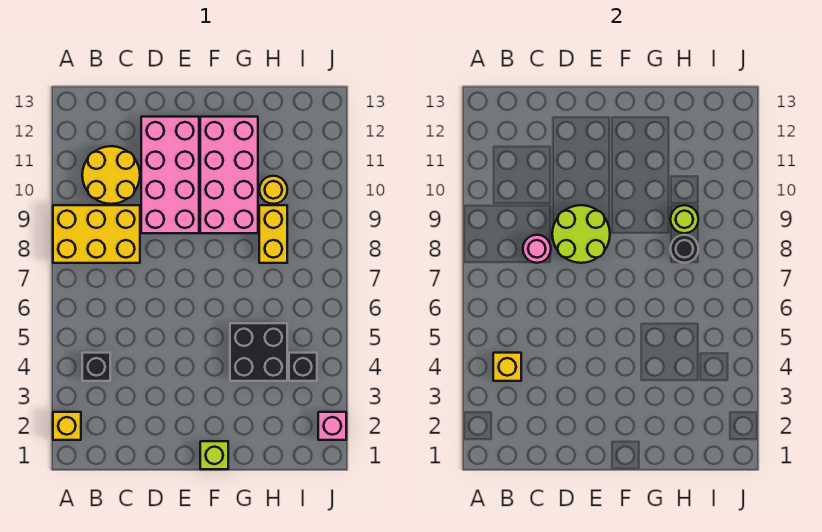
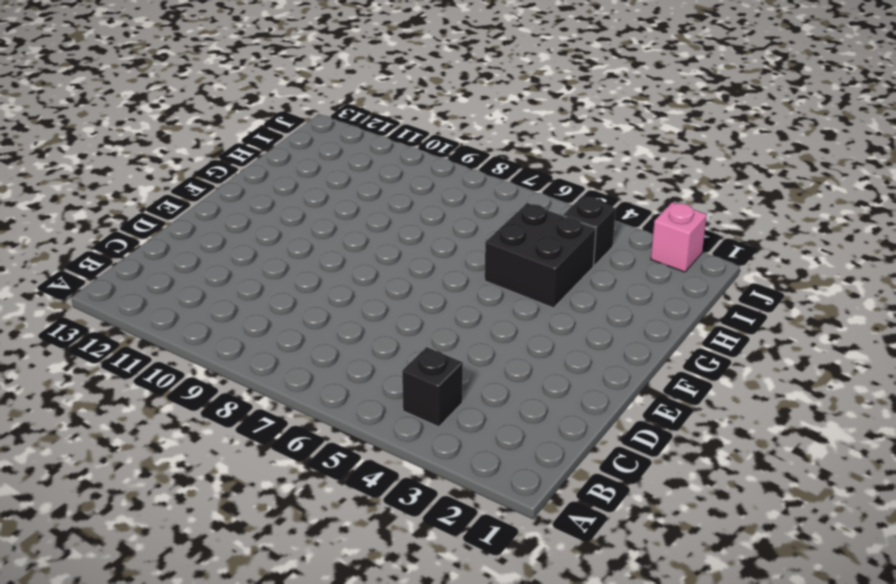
none -> yellow brick A2 level 1
none -> yellow brick A8:C9 level 1
none -> yellow round brick B10:C11 level 1

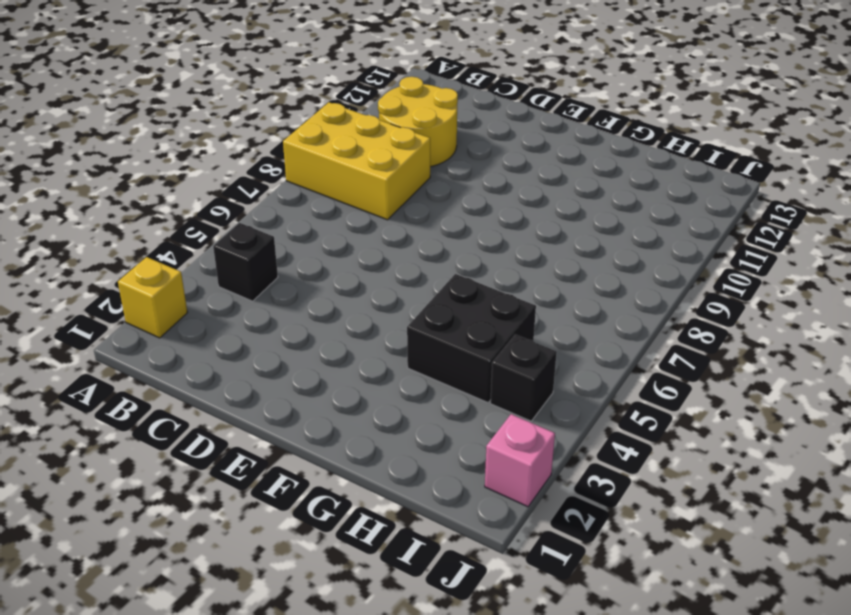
none -> pink brick D9:E12 level 1
none -> lime brick F1 level 1
none -> pink brick F9:G12 level 1

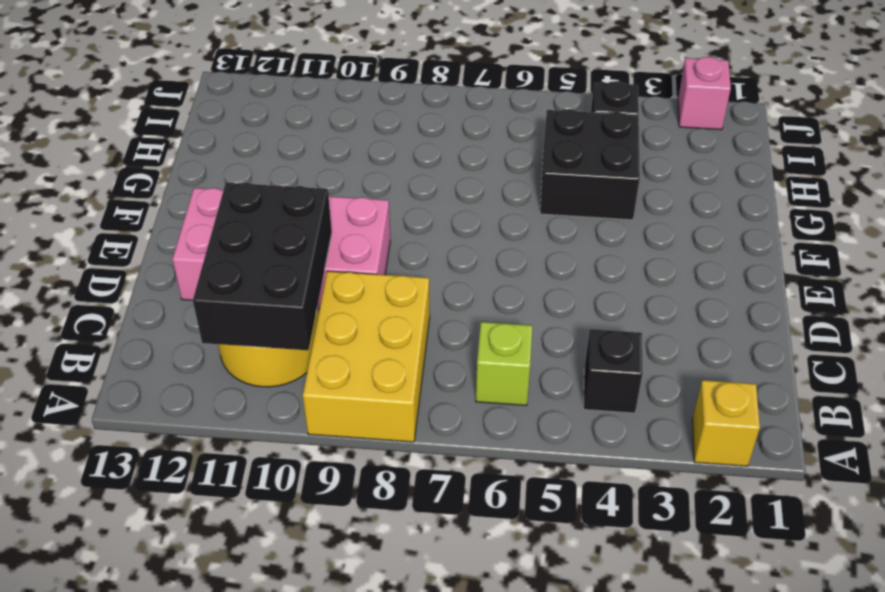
lime brick B6 level 1 -> lime brick F1 level 1
black brick B10:D11 level 2 -> none
none -> pink brick F9:G12 level 1
none -> yellow brick H8:H9 level 1
none -> yellow round brick H10 level 1

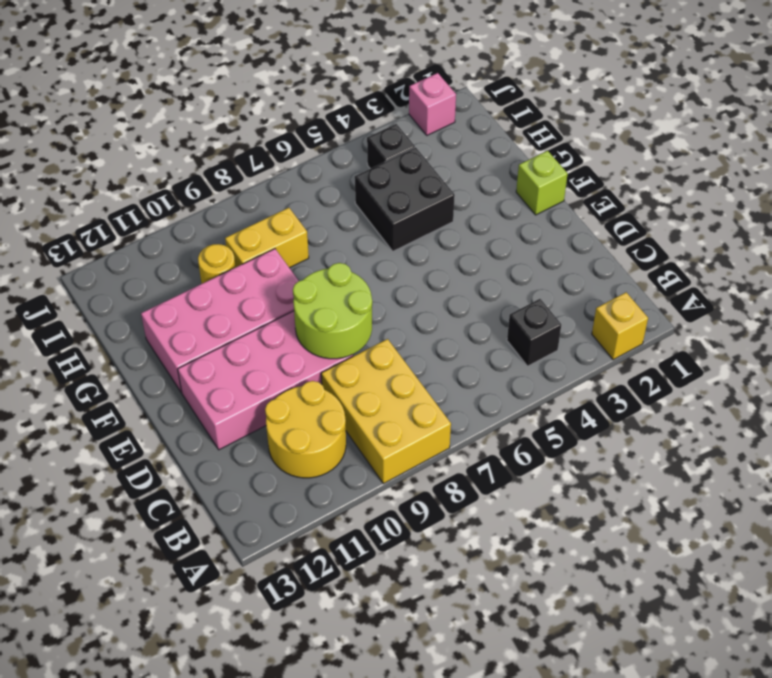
none -> yellow brick B4 level 2
none -> pink round brick C8 level 2
none -> black round brick H8 level 2

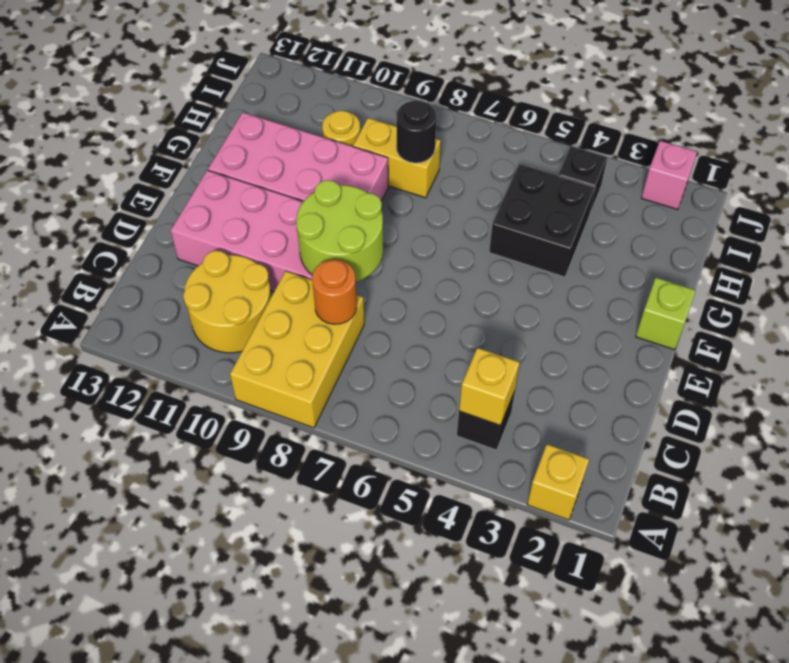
orange round brick C8 level 2 -> pink round brick C8 level 2
none -> lime round brick H9 level 2

